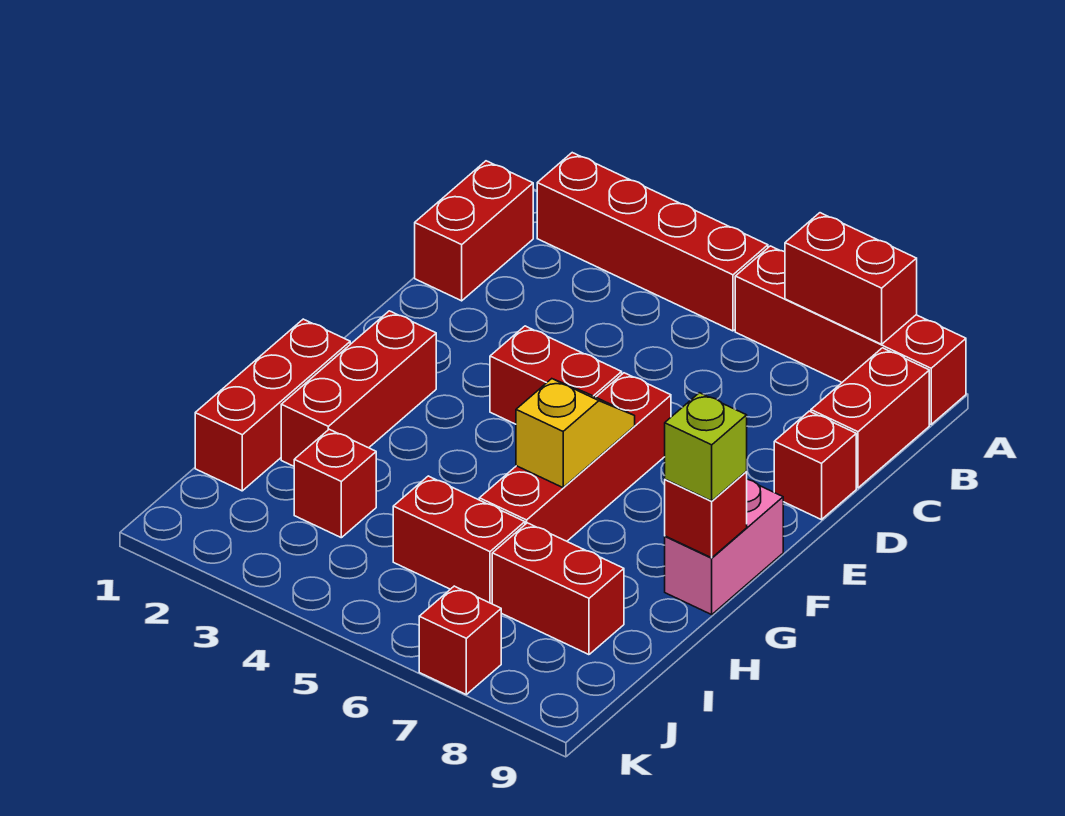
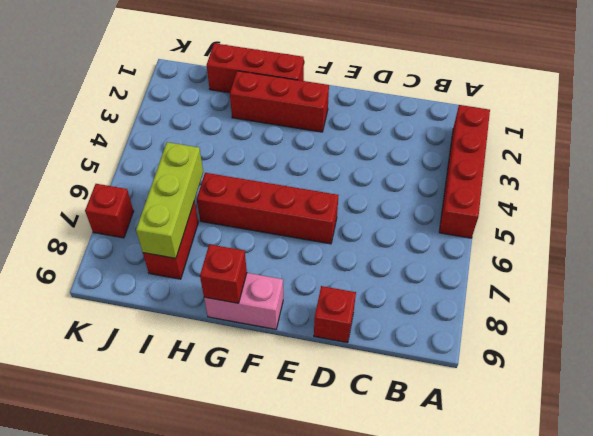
lime brick I6:I8 level 2 -> none
none -> red brick A6:A9 level 1
none -> red brick B1:C1 level 1
none -> red brick B9:C9 level 1

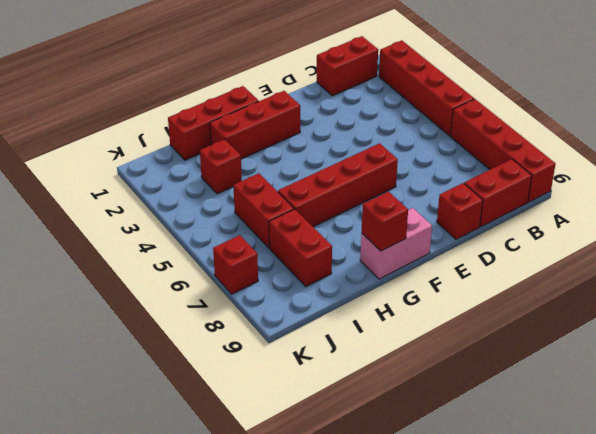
none -> red brick E4:E5 level 1
none -> red brick A7:A8 level 2
none -> yellow slope F6:G6 level 2 top G

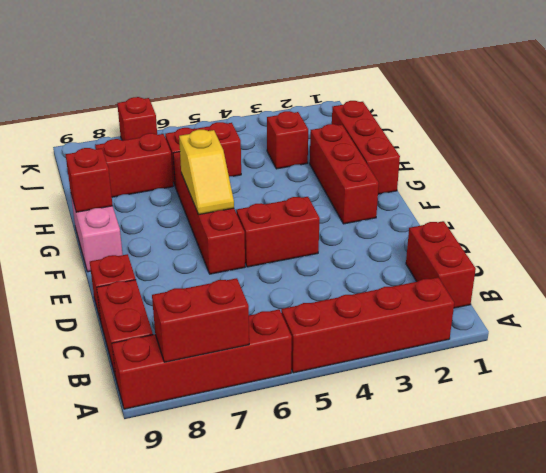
none -> lime brick G9 level 3

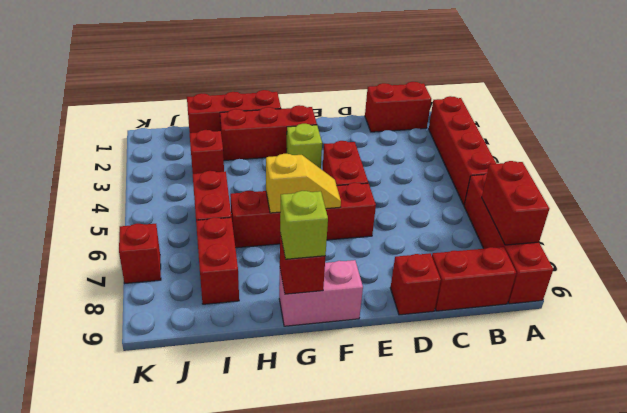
lime brick F3 level 1 -> none

